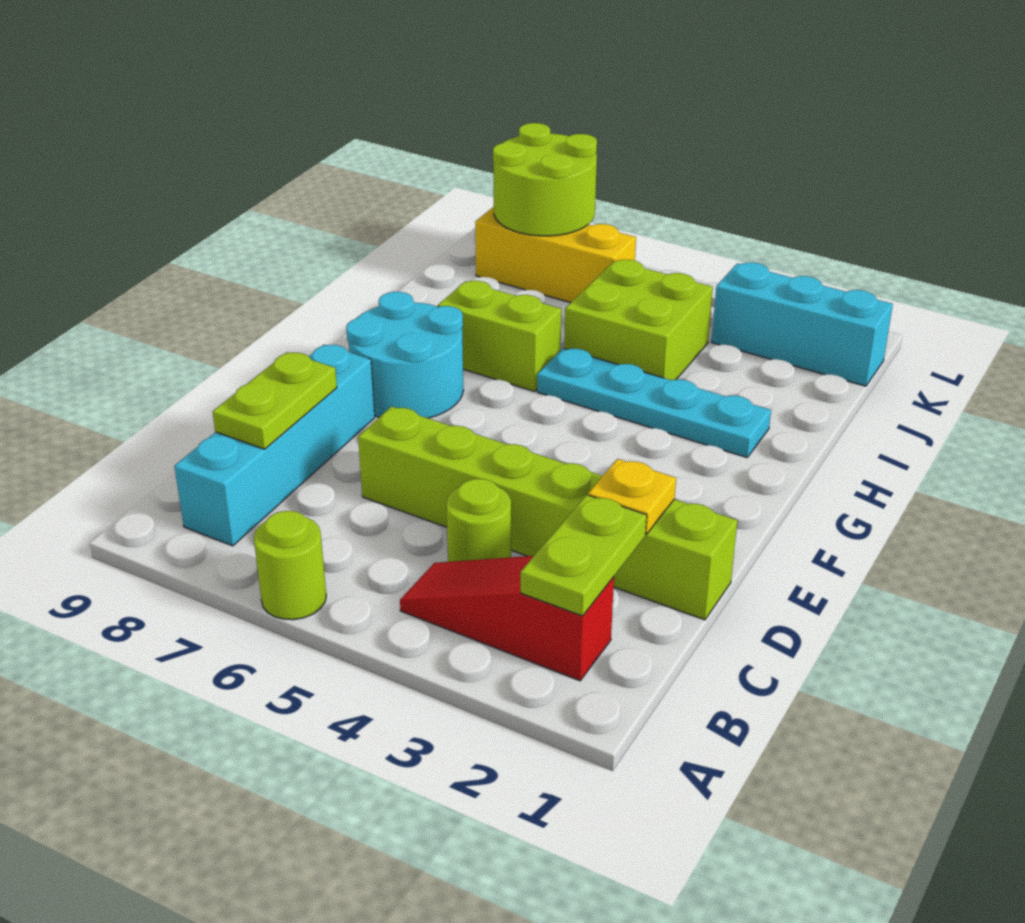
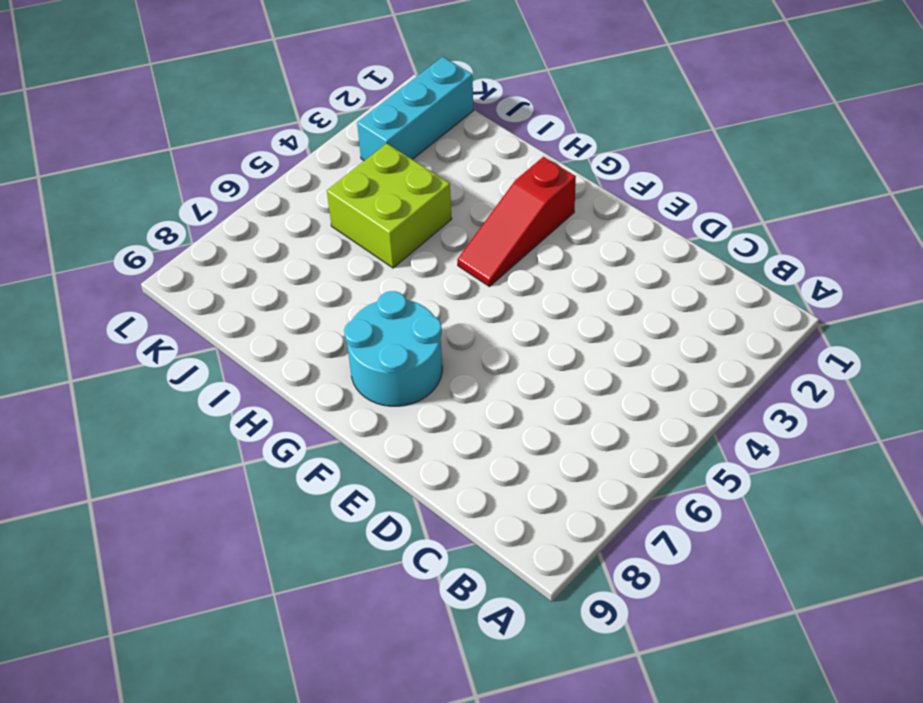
red slope G2:G4 level 1 top 2 -> red slope B2:B4 level 1 top 2
none -> lime round brick A6 level 1
none -> cyan brick B8:E8 level 1
none -> lime round brick C4 level 1

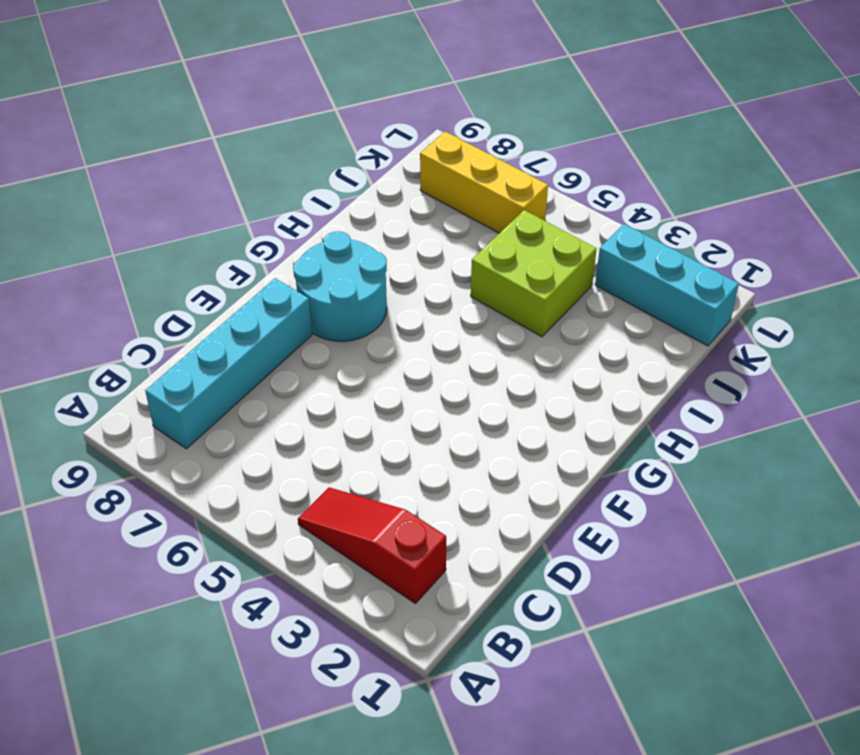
none -> lime round brick A6 level 1
none -> lime round brick C4 level 1
none -> lime brick D1:D6 level 1

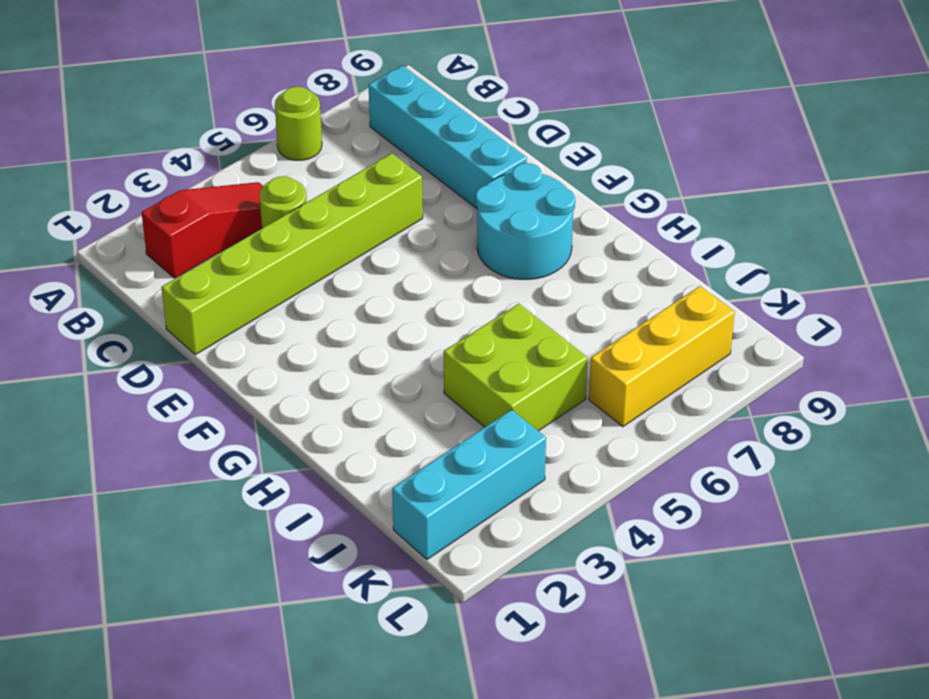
none -> cyan plate H2:H5 level 1
none -> lime brick H6:H7 level 1
none -> lime plate B2:C2 level 2

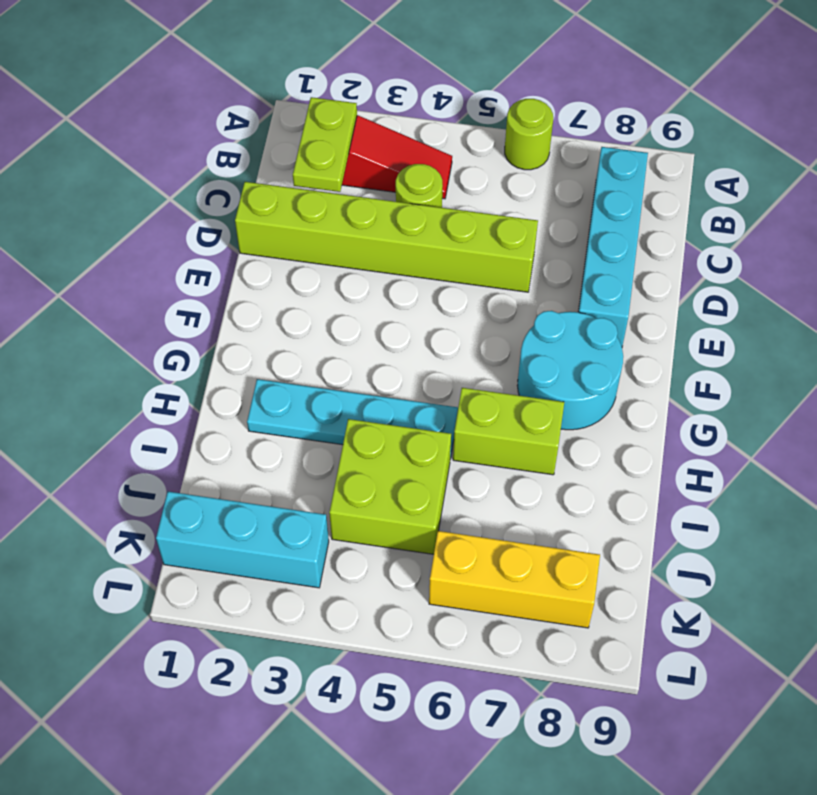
none -> lime plate C8:D8 level 2
none -> yellow plate D2 level 2
none -> lime round brick K7:L8 level 2

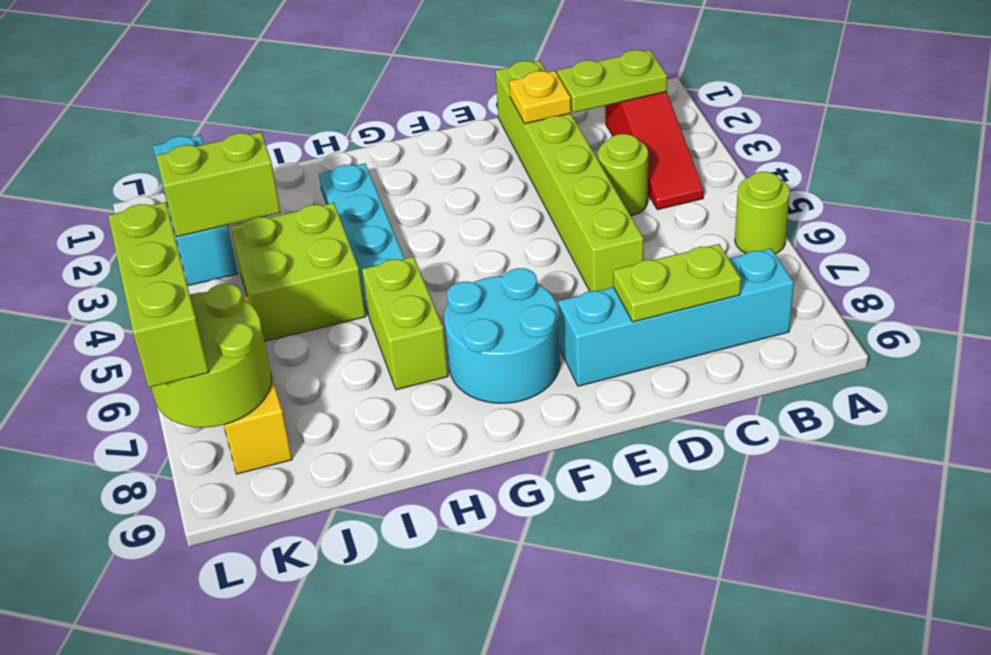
lime brick J3:K3 level 2 -> none
lime brick L6:L8 level 3 -> none

